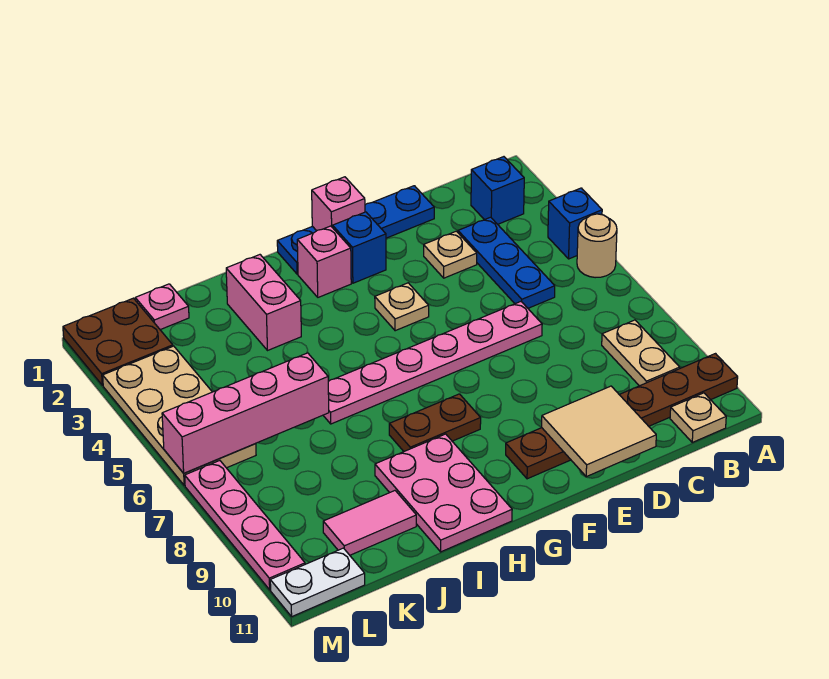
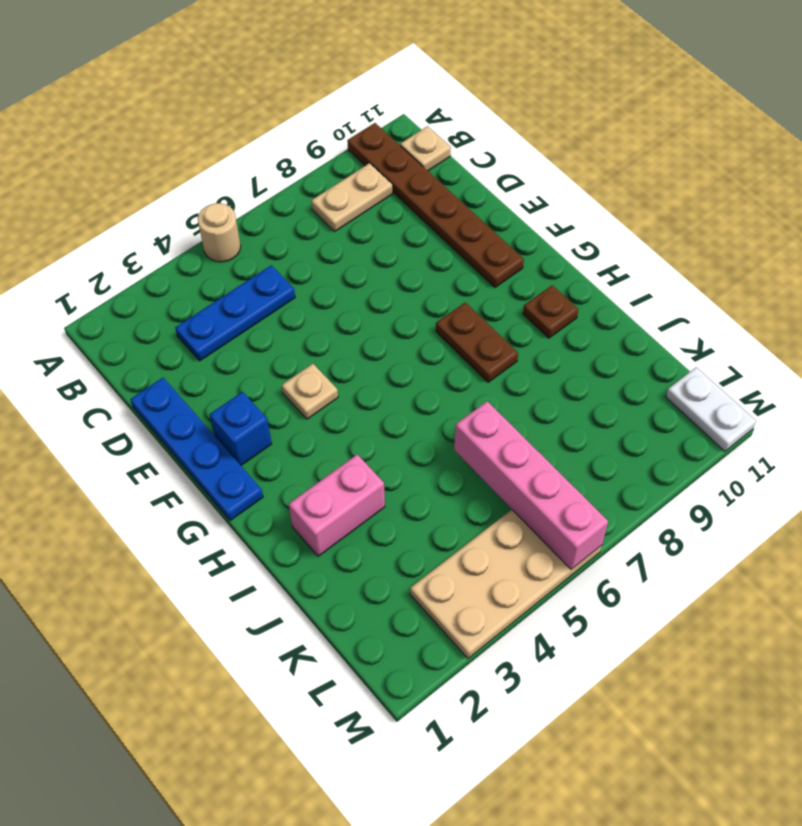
brown plate H10 level 1 -> pink plate H9:I11 level 1
none -> blue brick A4 level 1
none -> blue brick B2 level 1
none -> tan plate D3 level 1

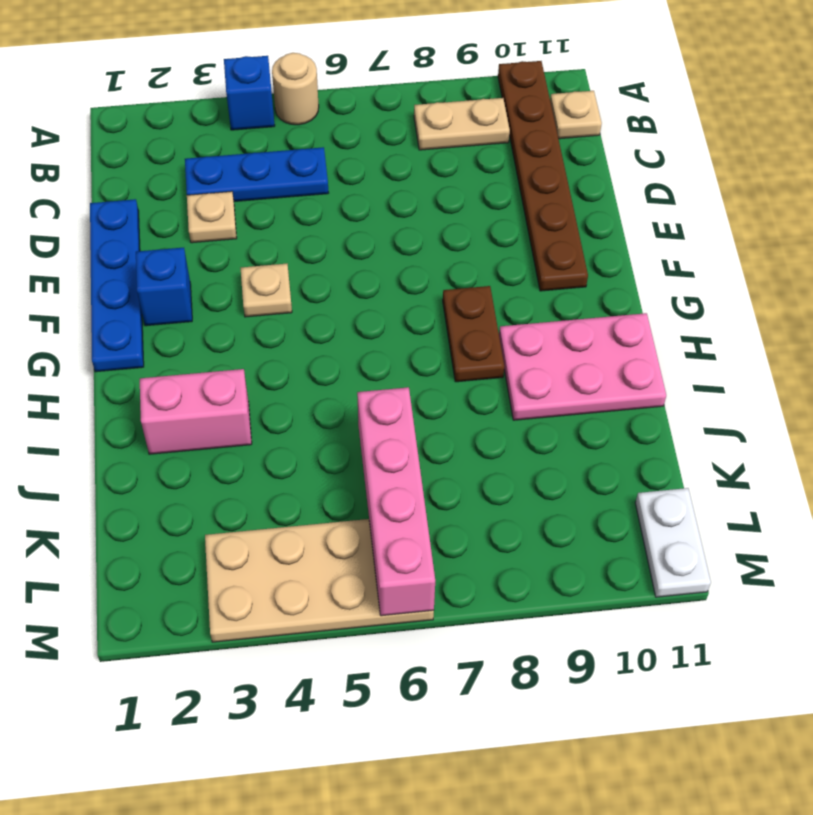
none -> blue brick B2 level 1
none -> pink plate D6:I6 level 1
none -> pink brick G2 level 1

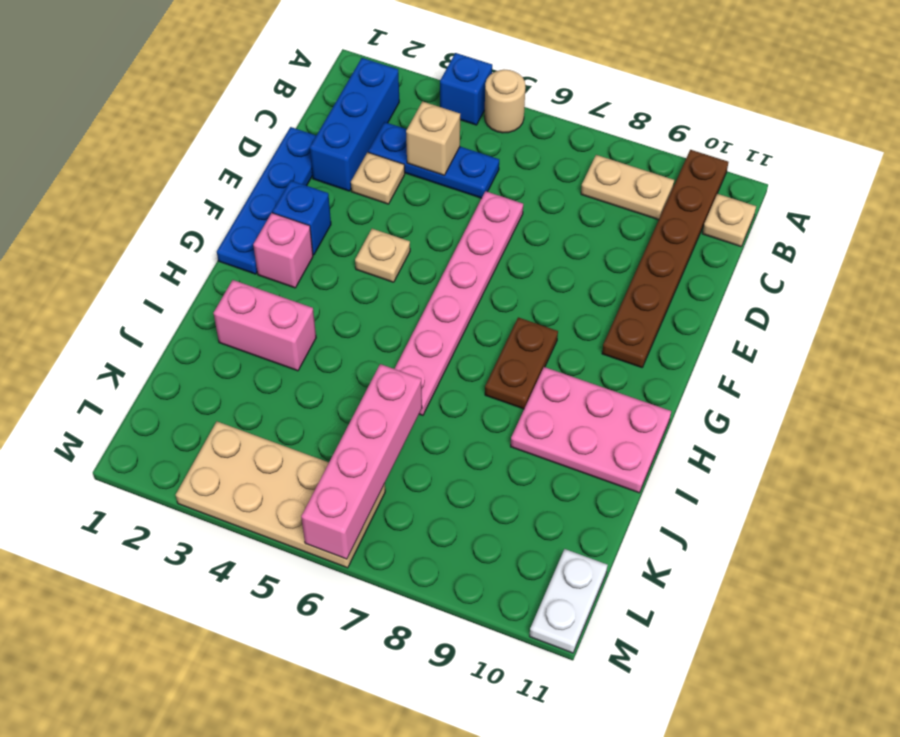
blue brick B2:D2 level 1 -> blue brick B2 level 1
tan brick C4 level 2 -> none
none -> pink tile J10:K10 level 1
none -> pink plate K1 level 1
none -> brown plate L1:M2 level 1

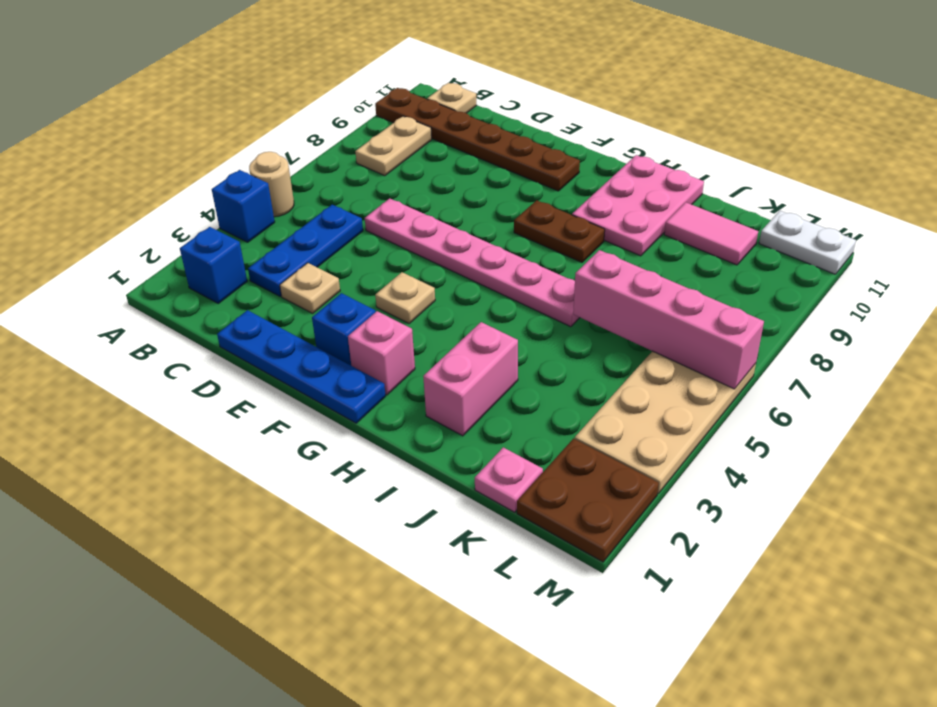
none -> pink plate M7:M10 level 1
none -> tan tile D10:E11 level 2
none -> pink brick F1 level 2

